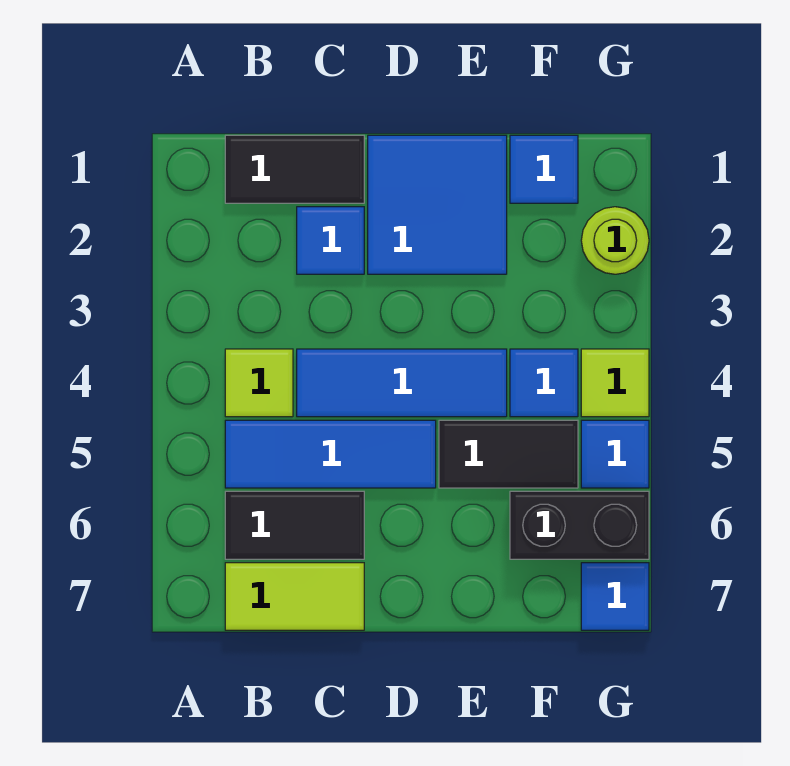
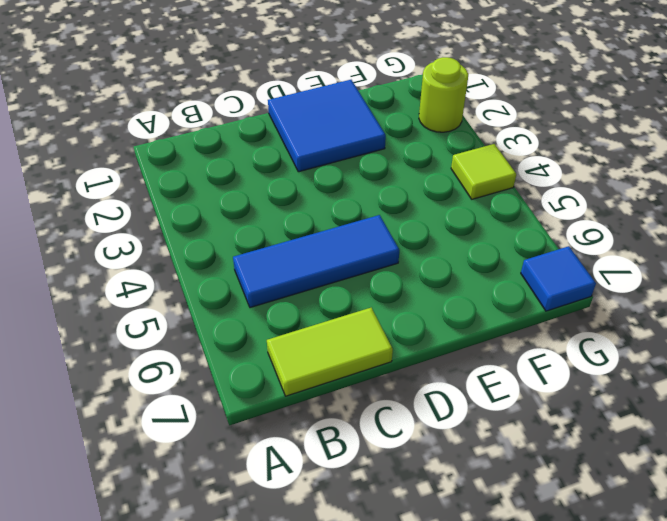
none -> black tile B1:C1 level 1
none -> lime tile B4 level 1
none -> black tile B6:C6 level 1

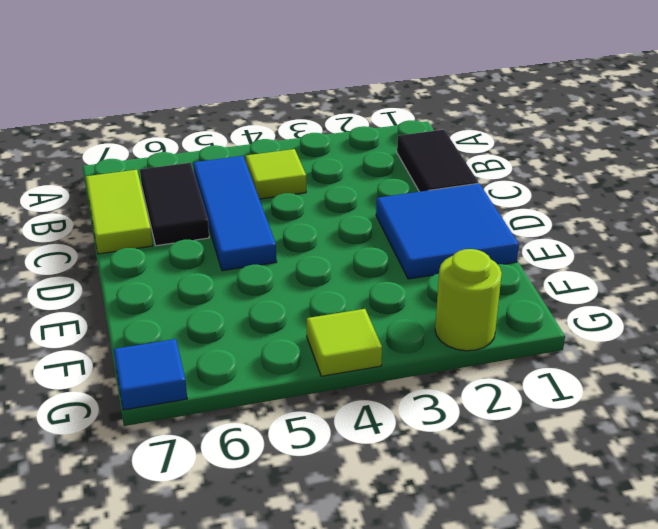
none -> blue tile C2 level 1
none -> blue tile C4:E4 level 1
none -> black tile E5:F5 level 1

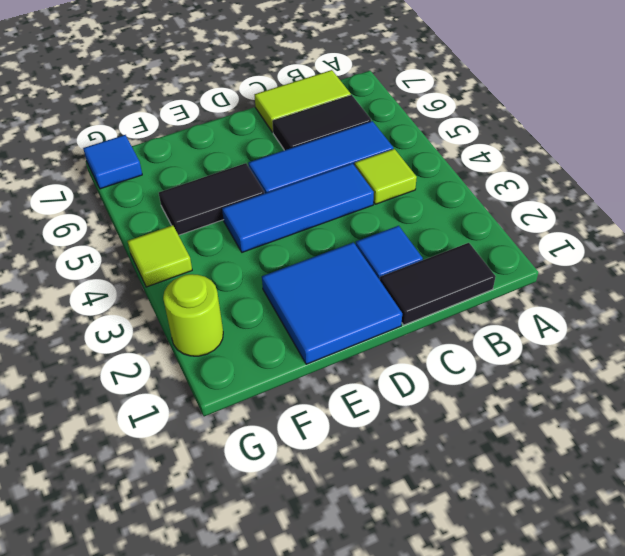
none -> blue tile F1 level 1
none -> blue tile F4 level 1
none -> black brick F6:G6 level 1

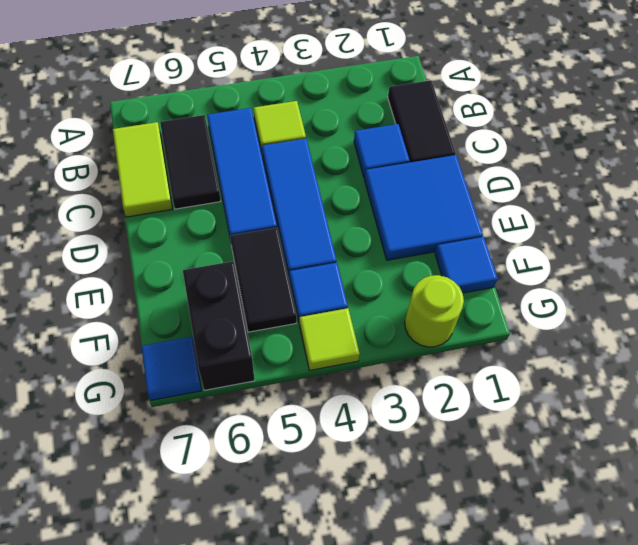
none -> blue tile G5 level 1

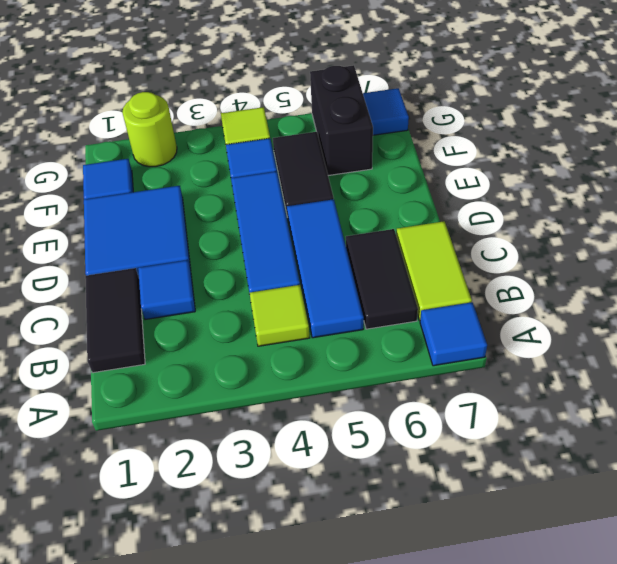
blue tile A7 level 1 -> blue tile G5 level 1

